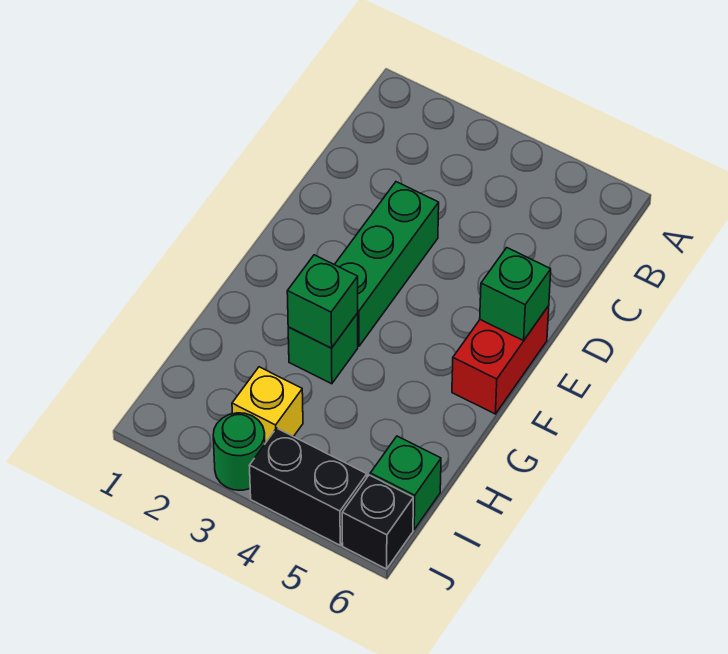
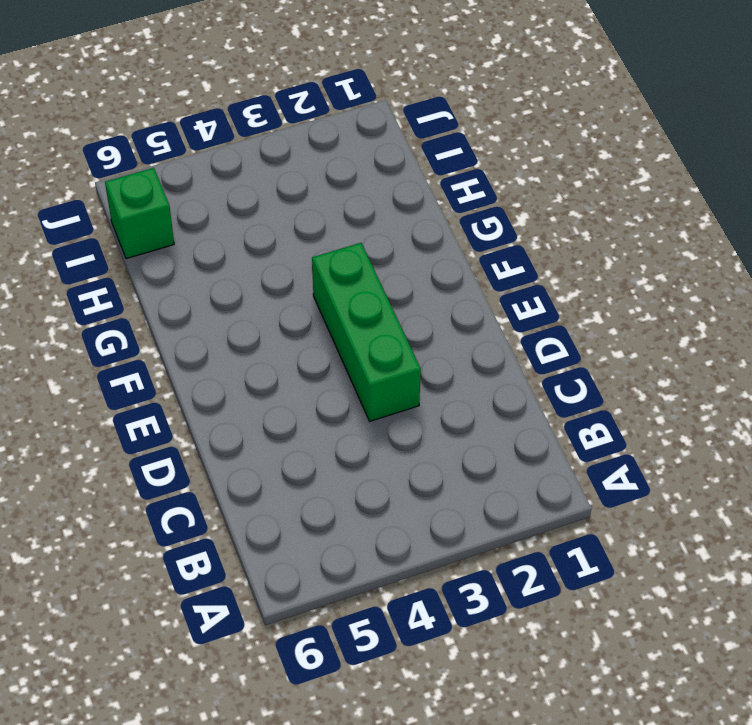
none -> red brick E6:F6 level 1
none -> green brick G3 level 1

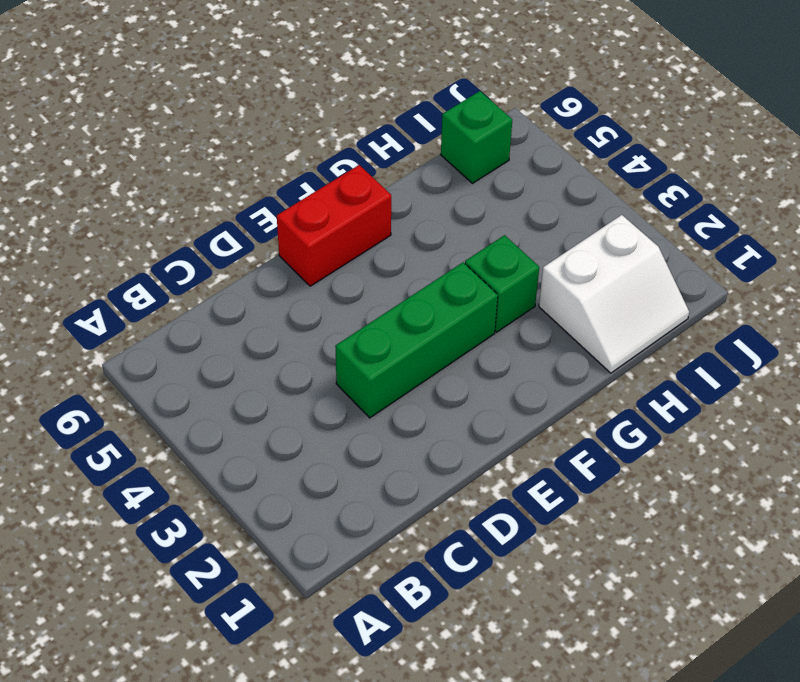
white slope H1:I2 level 1 top 2 -> none
none -> yellow brick I3 level 1
none -> green round brick J3 level 1

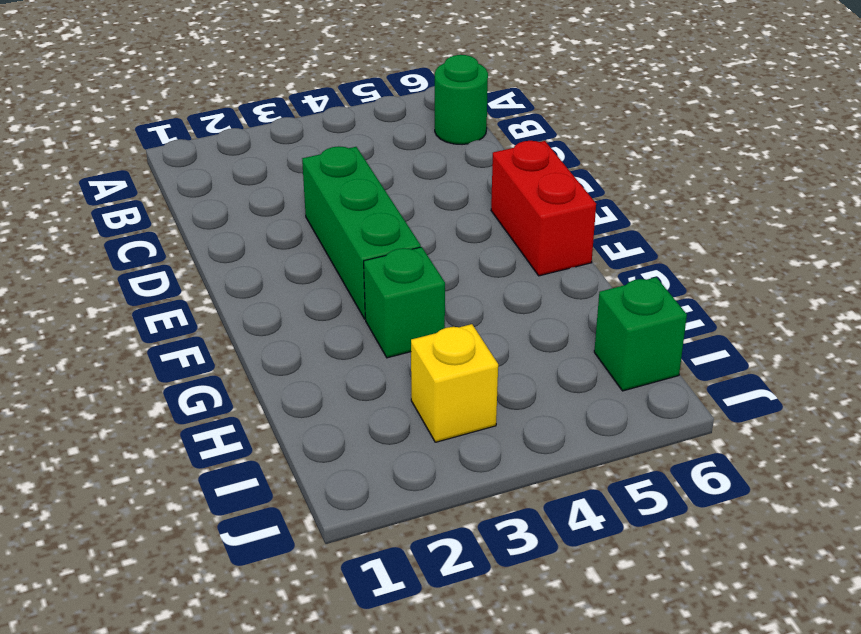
green round brick B6 level 1 -> green round brick J3 level 1
none -> black brick J4:J5 level 1
none -> black brick J6 level 1

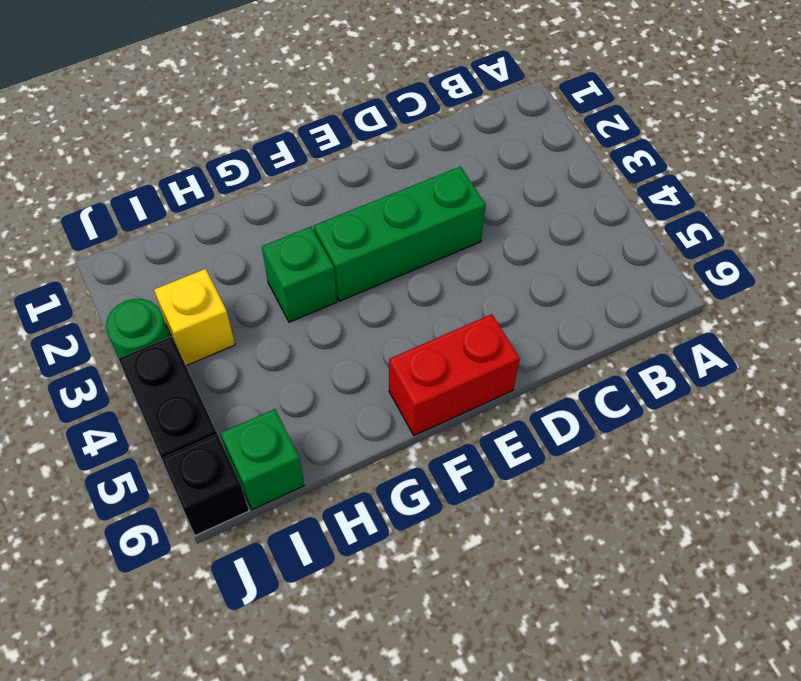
none -> green brick E6 level 2
none -> green brick G3 level 2

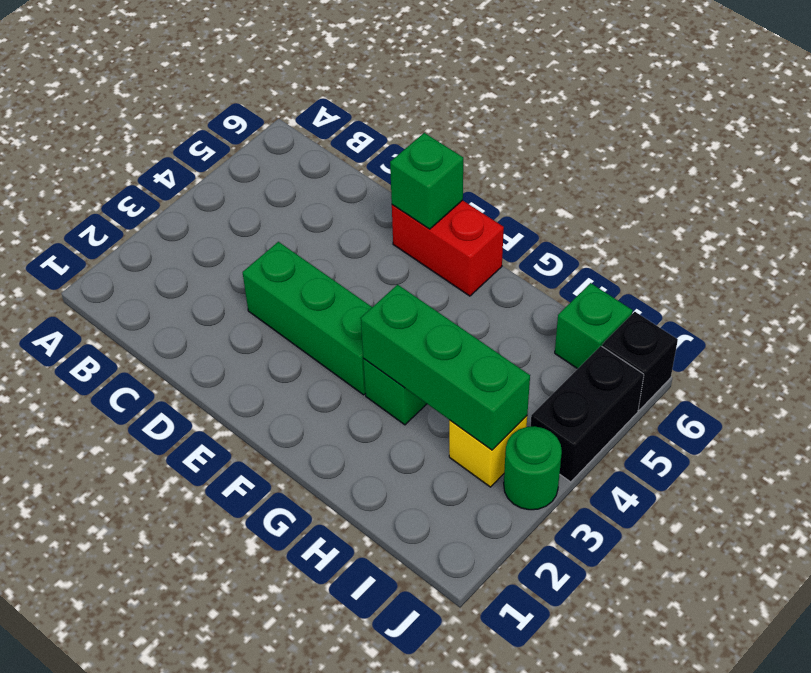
green brick G3:I3 level 2 -> green brick G3 level 2

